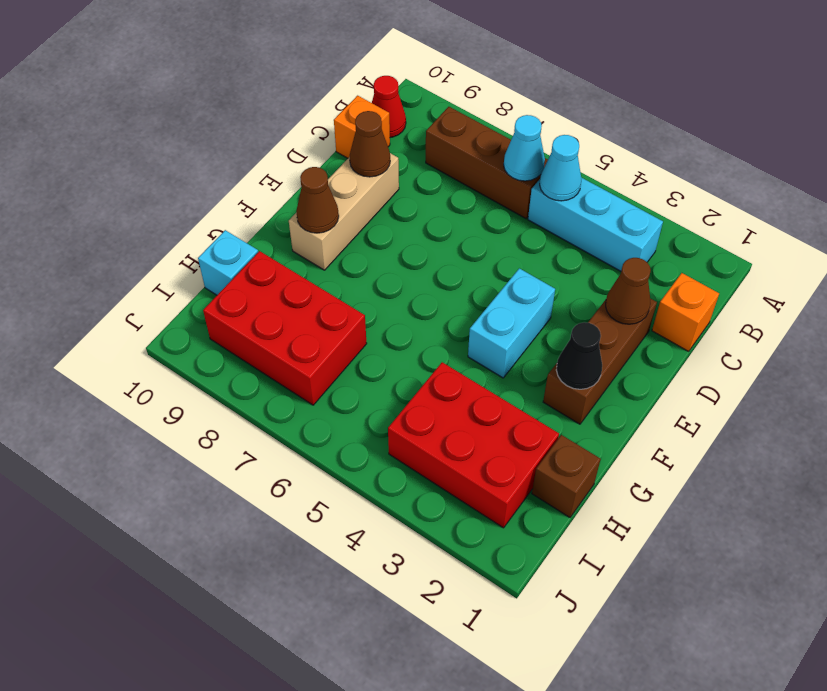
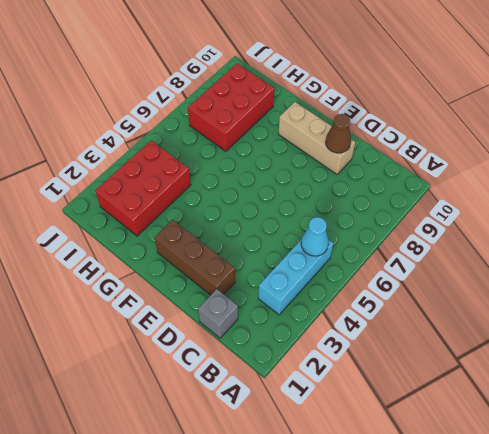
grey brick C1 level 1 -> orange brick C1 level 1
none -> brown brick B6:B8 level 1
none -> red cone B10 level 1
none -> orange brick C10 level 1

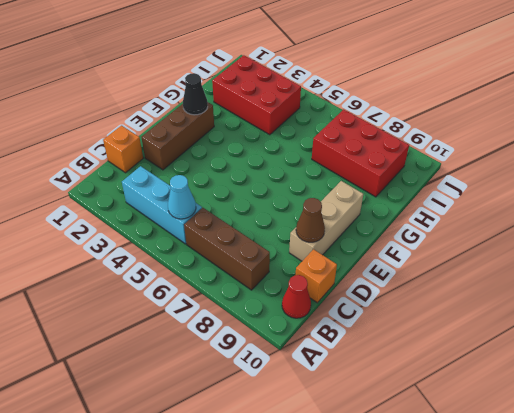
none -> cyan brick E4:F4 level 1
none -> brown brick H1 level 1
none -> cyan brick H10 level 1

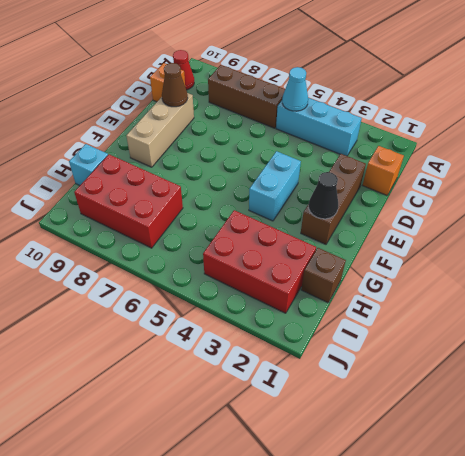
none -> cyan cone B6 level 2
none -> brown cone D2 level 2
none -> brown cone F9 level 2

